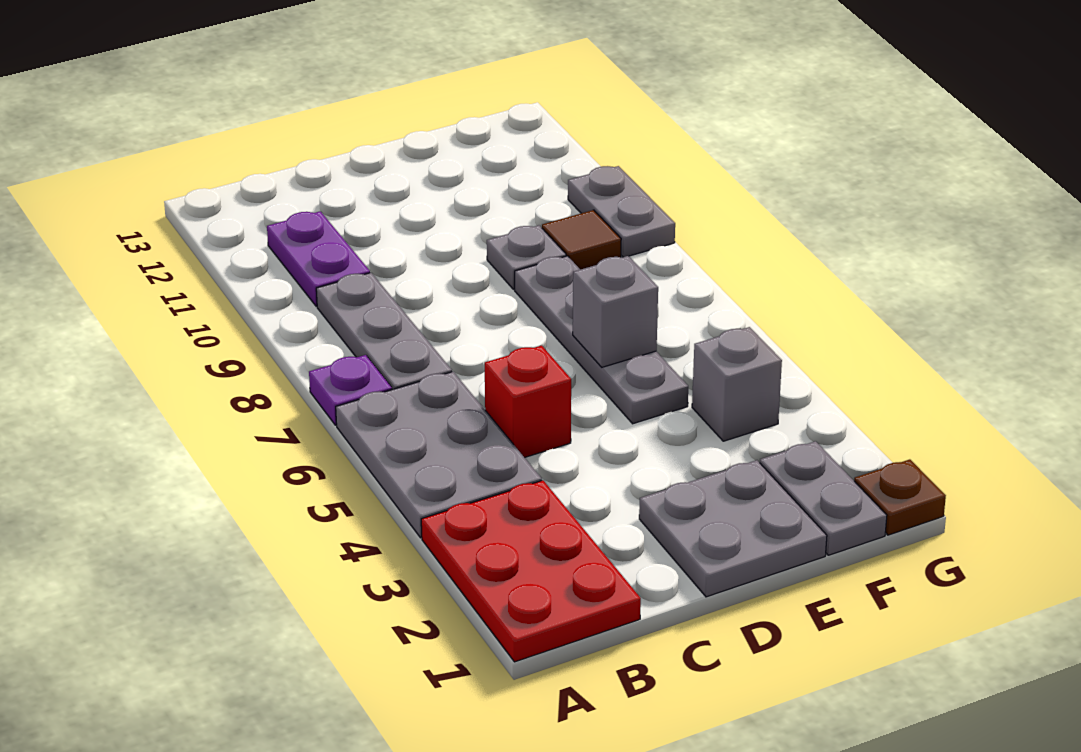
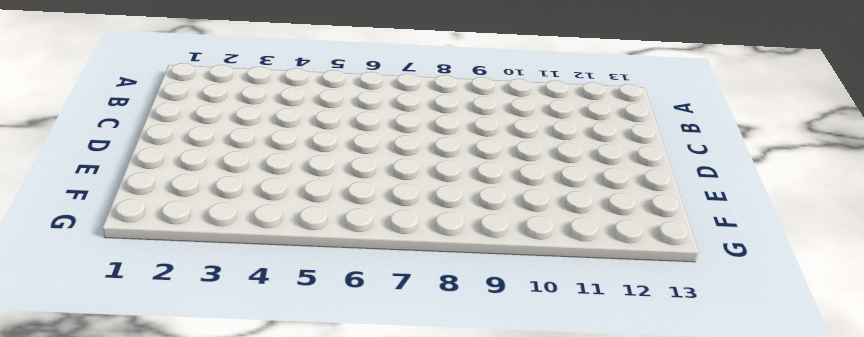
none -> red plate A1:B3 level 1
none -> grey plate A4:B6 level 1
none -> purple plate A7 level 1

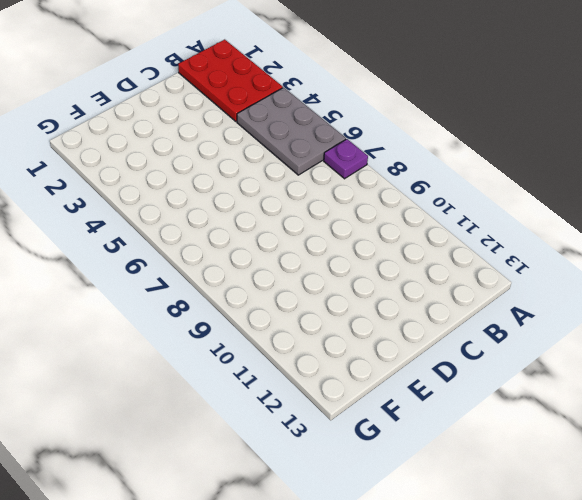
none -> grey plate B7:B9 level 1
none -> purple plate B10:B11 level 1
none -> red brick C5 level 1

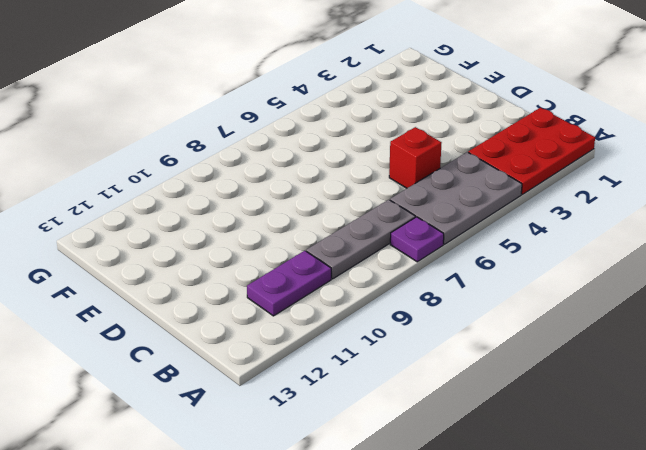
none -> grey plate D1:E2 level 1
none -> grey plate E5:E8 level 1
none -> grey plate E9 level 1

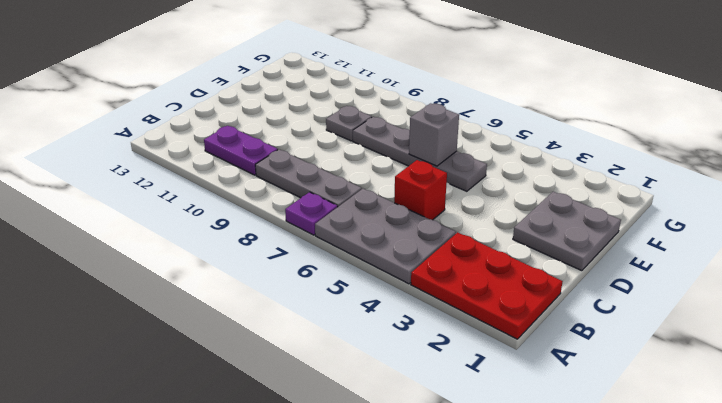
none -> grey plate F1:F2 level 1
none -> grey brick F4 level 1
none -> brown tile F9 level 1

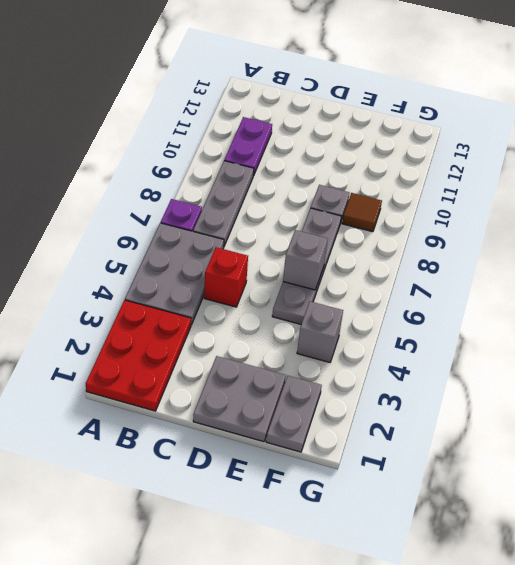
none -> brown plate G1 level 1
none -> grey plate G9:G10 level 1

